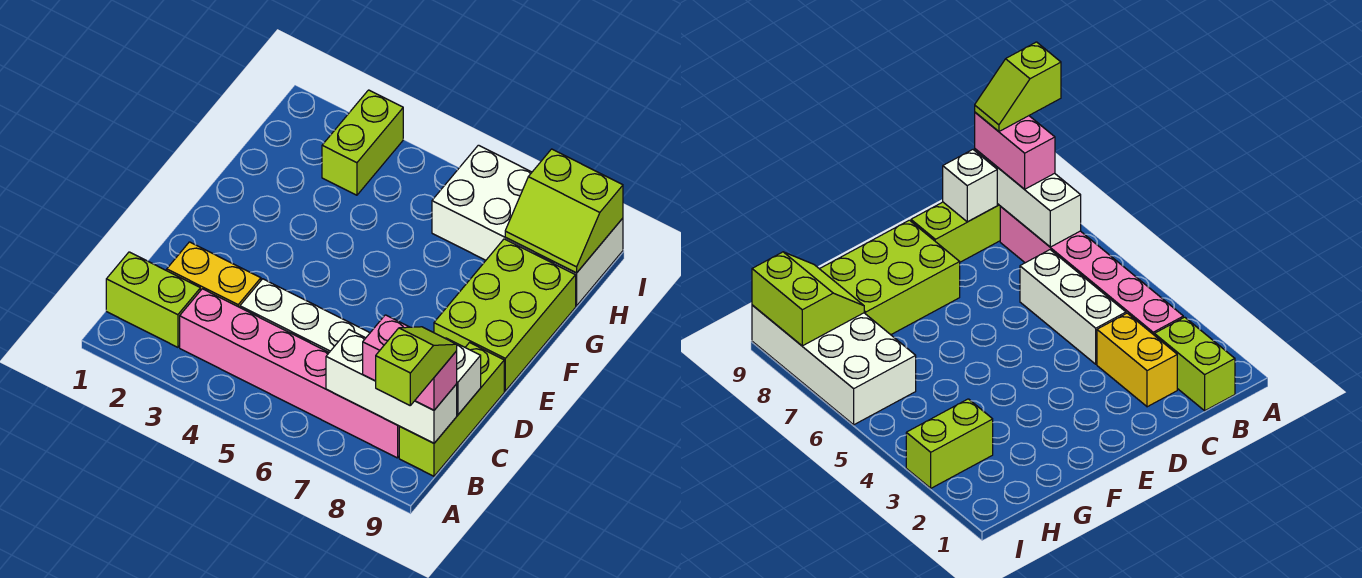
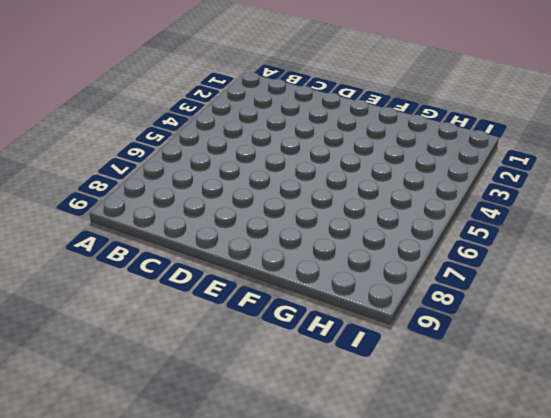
none -> lime brick B1:B2 level 1
none -> pink brick B3:B8 level 1
none -> lime brick B9:D9 level 1

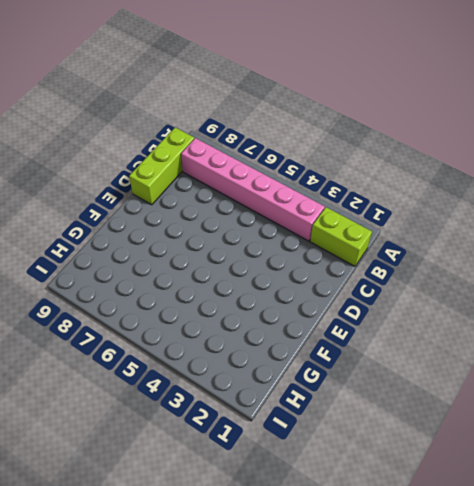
none -> yellow brick C2:C3 level 1
none -> white brick C4:C6 level 1
none -> lime brick E8:G9 level 1

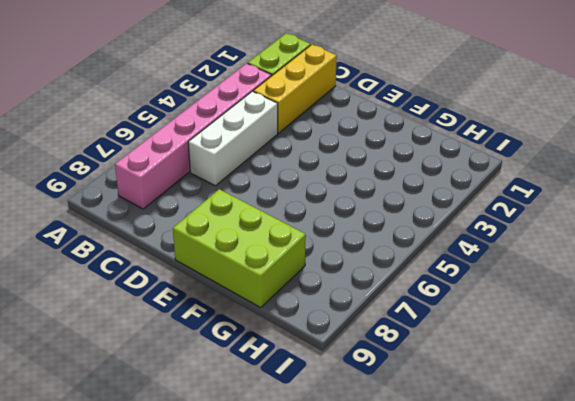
yellow brick C1:C3 level 1 -> yellow brick C2:C3 level 1
none -> lime brick B9:D9 level 1
none -> lime brick H3:I3 level 1
none -> white brick H6:I9 level 1

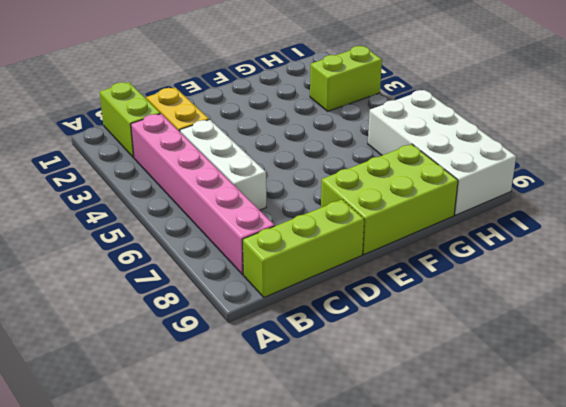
none -> white brick B7:B9 level 2
none -> white brick C9 level 2
none -> lime slope H8:I9 level 2 top I

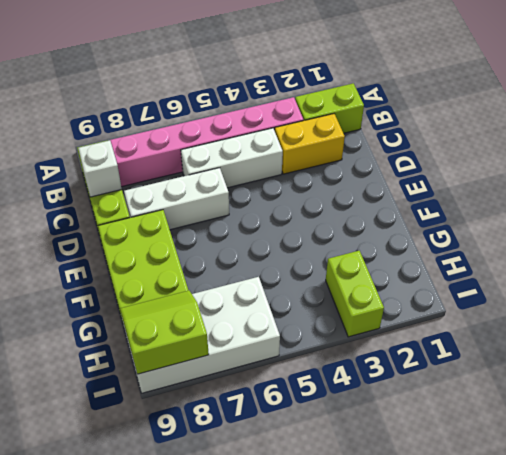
white brick D6:D8 level 1 -> white brick B7:B9 level 2
none -> pink brick B8:B9 level 3
none -> lime slope A9:B9 level 4 top A

